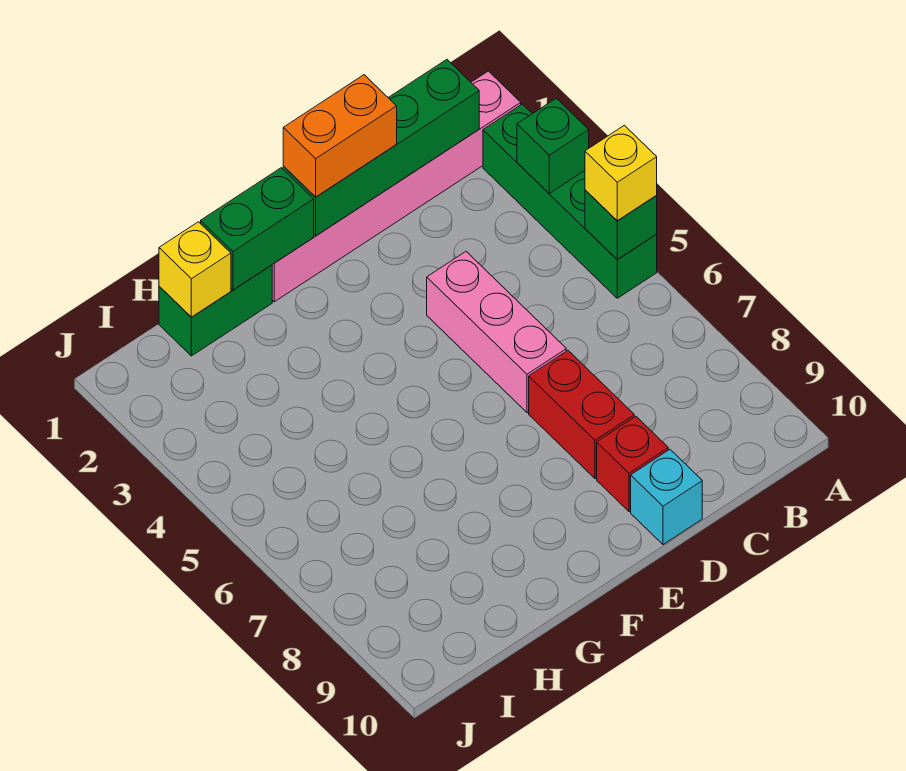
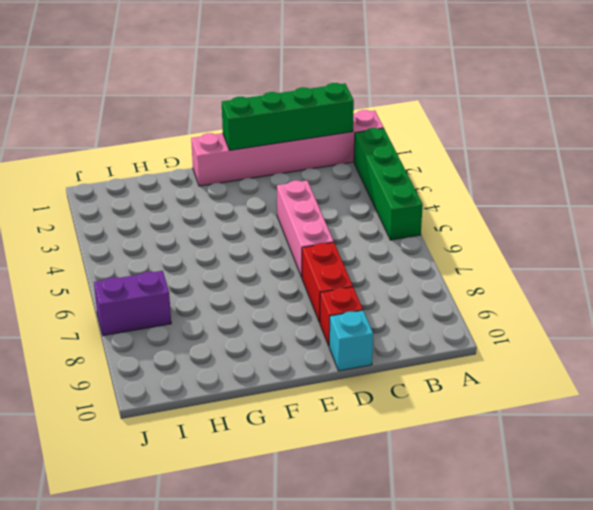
purple brick I7:J7 level 1 -> none
none -> green brick G1:H1 level 1
none -> green brick A3 level 2
none -> green brick A5 level 2

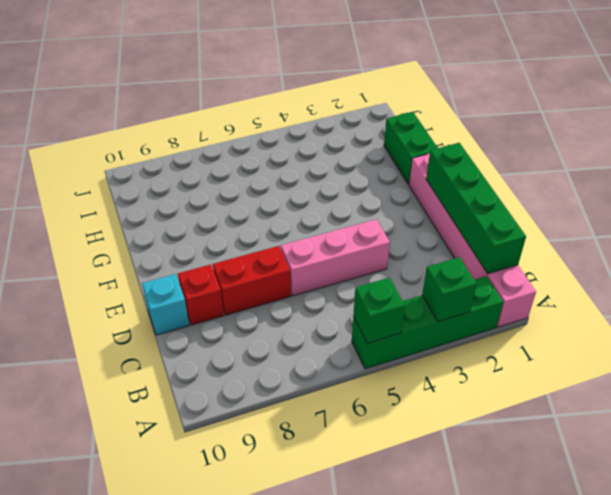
none -> green brick F1:G1 level 2
none -> yellow brick H1 level 2
none -> yellow brick A5 level 3

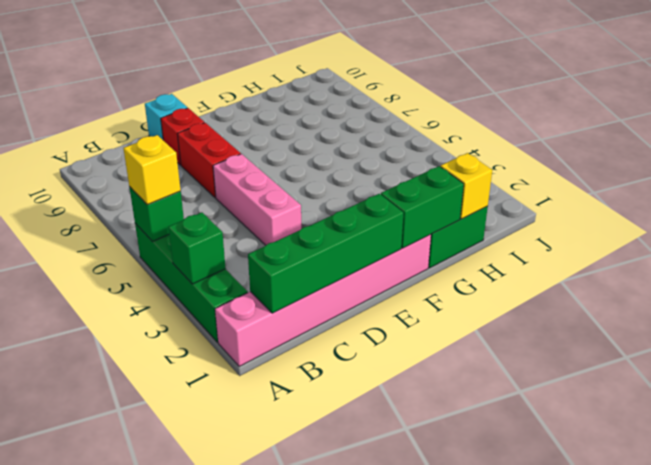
none -> orange brick D1:E1 level 3

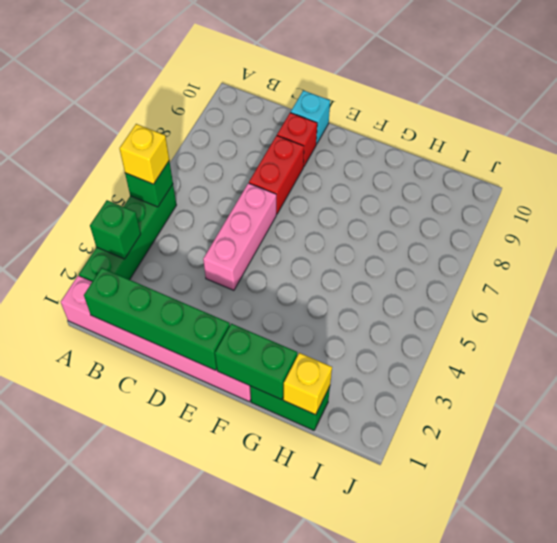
none -> orange brick D1:E1 level 3

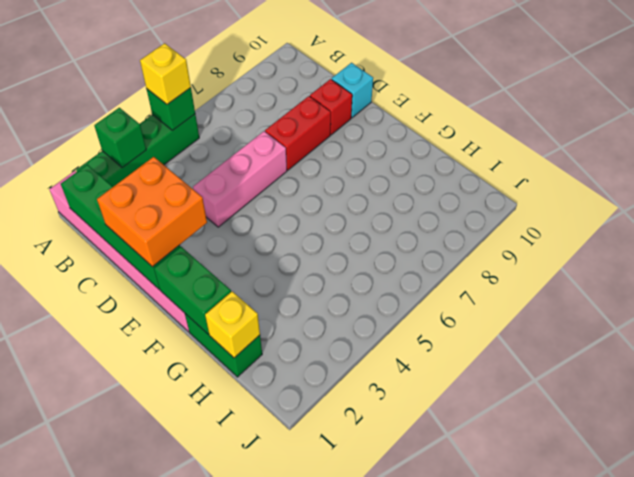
orange brick D1:E2 level 3 -> orange brick D1:E1 level 3

